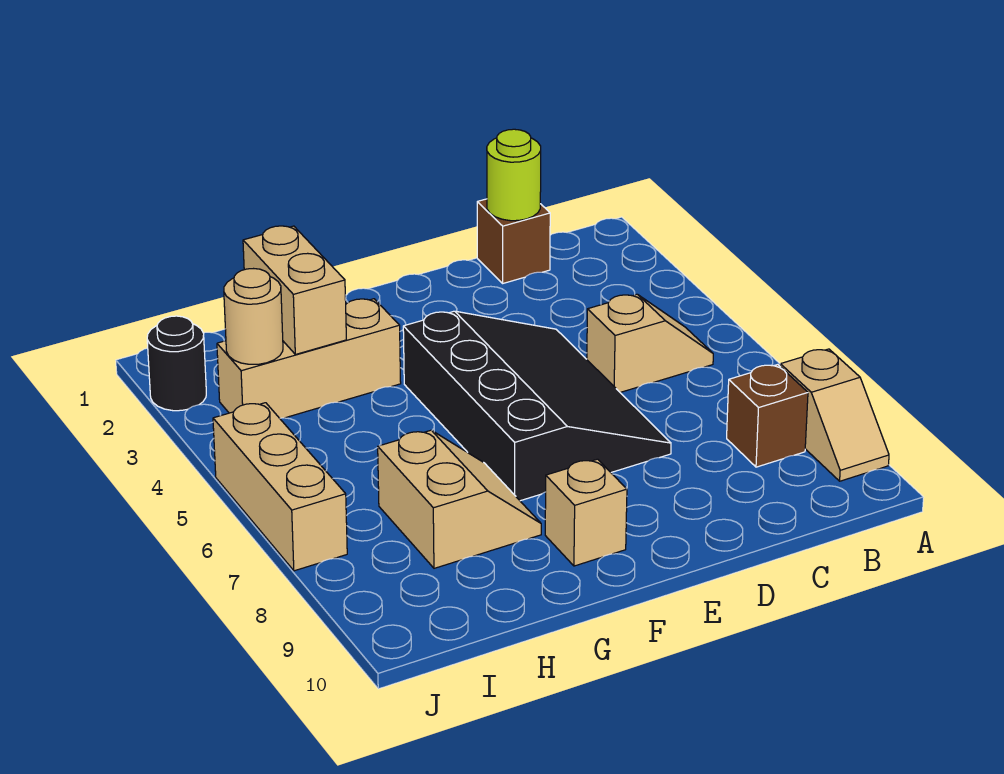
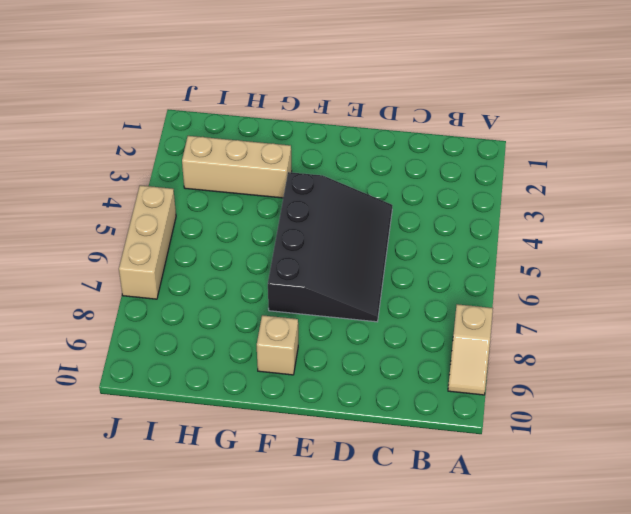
none -> tan slope B5:C5 level 1 top C
none -> brown brick B8 level 1
none -> brown brick C1 level 1

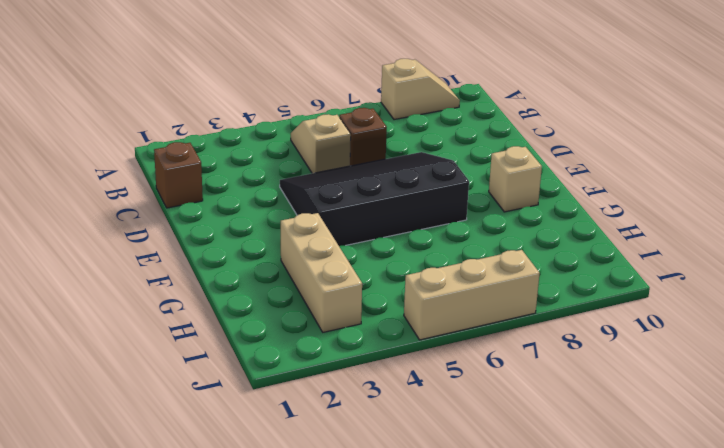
brown brick C6 level 1 -> brown brick B8 level 1
none -> tan slope G7:H8 level 1 top H
none -> black round brick J2 level 1
none -> lime round brick C1 level 2

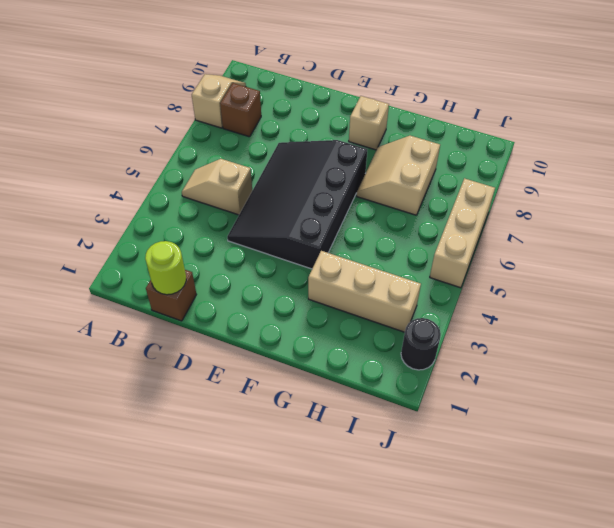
none -> tan brick H2:H3 level 2
none -> tan round brick I3 level 2

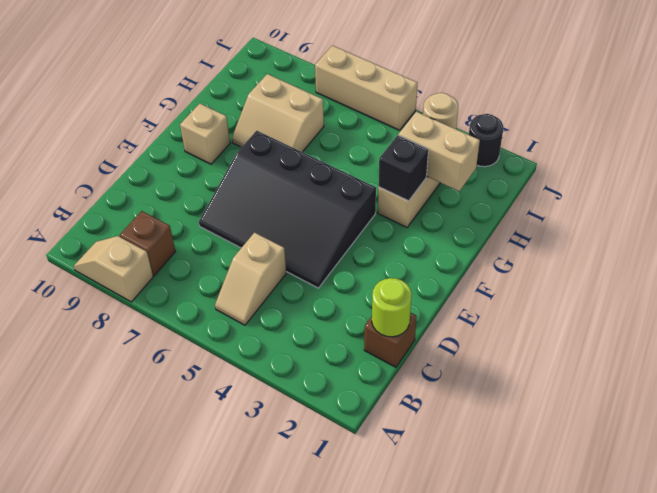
black brick G3 level 2 -> none

